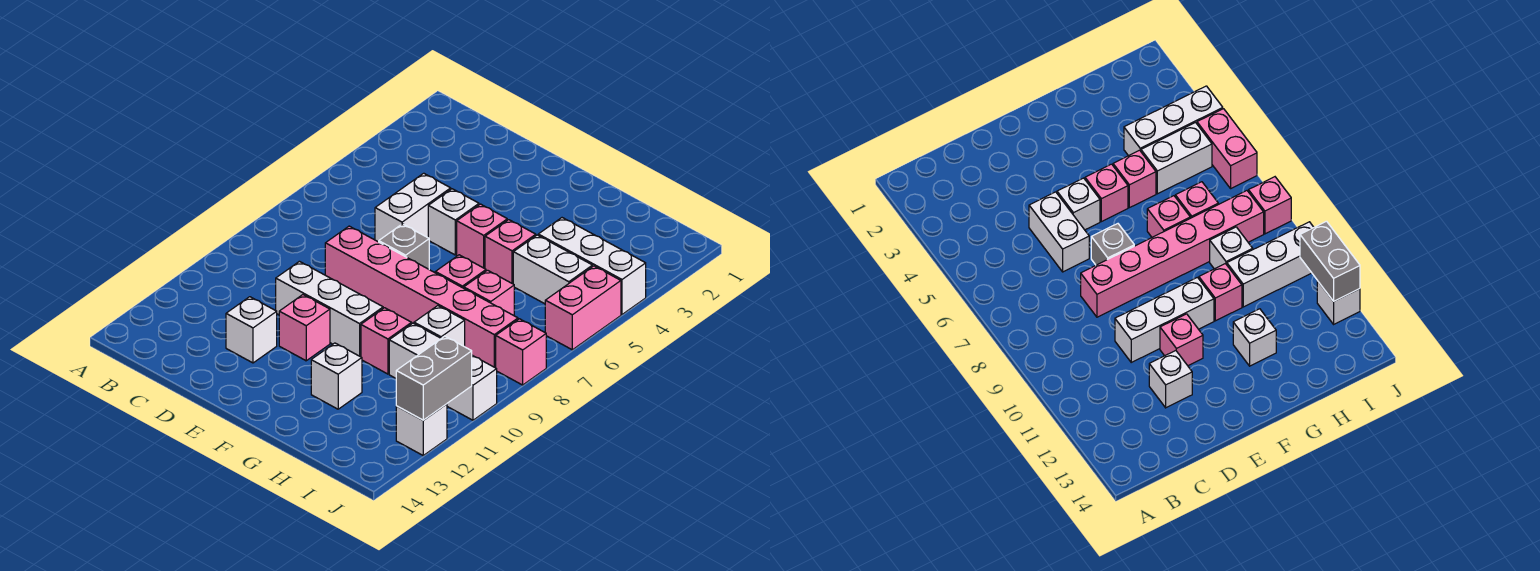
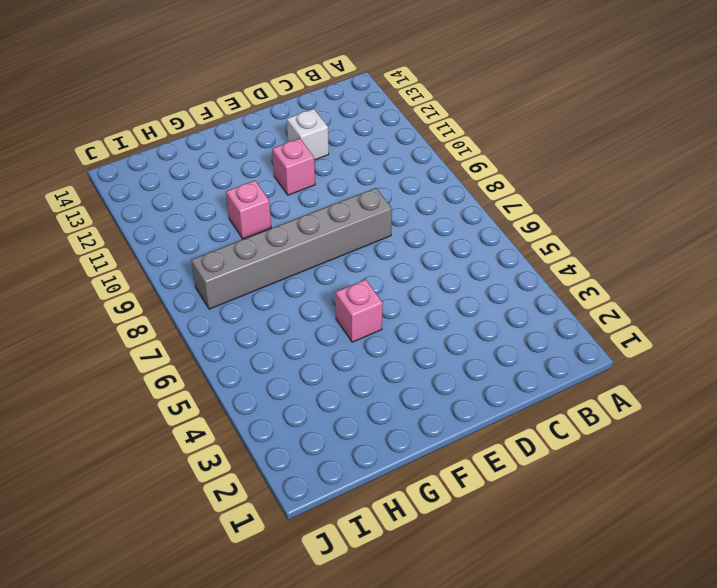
grey brick D8:I8 level 1 -> pink brick D8:I8 level 1
none -> white brick D5:D6 level 1
none -> white brick D10:F10 level 1
none -> white brick E5 level 1

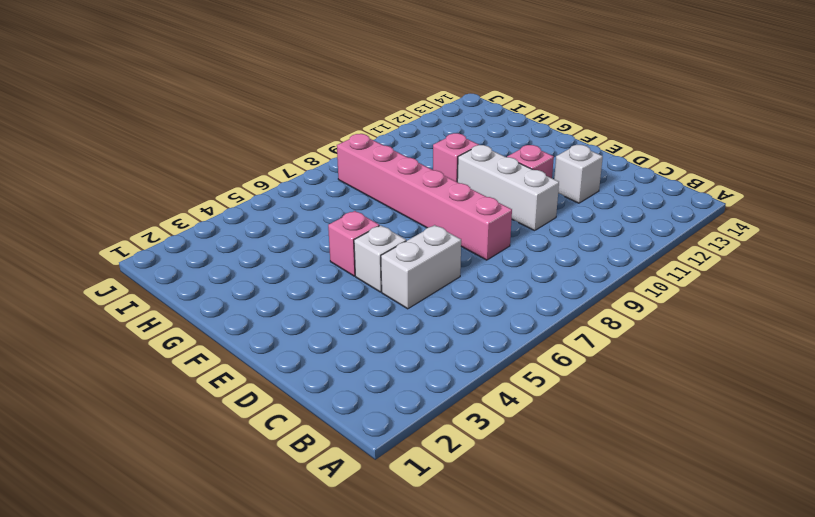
none -> grey brick E7 level 1
none -> pink brick G5 level 1
none -> pink brick G7 level 1

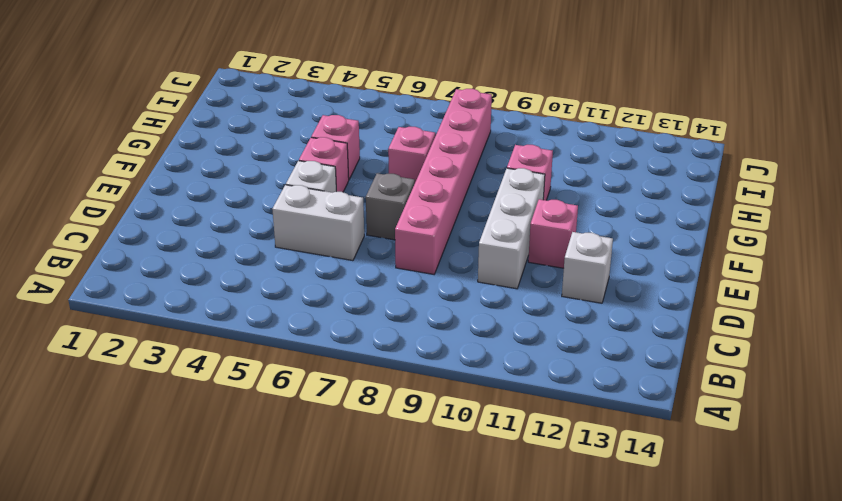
none -> white brick G12 level 1
none -> white brick H4:J4 level 1
none -> white brick H5:I5 level 1

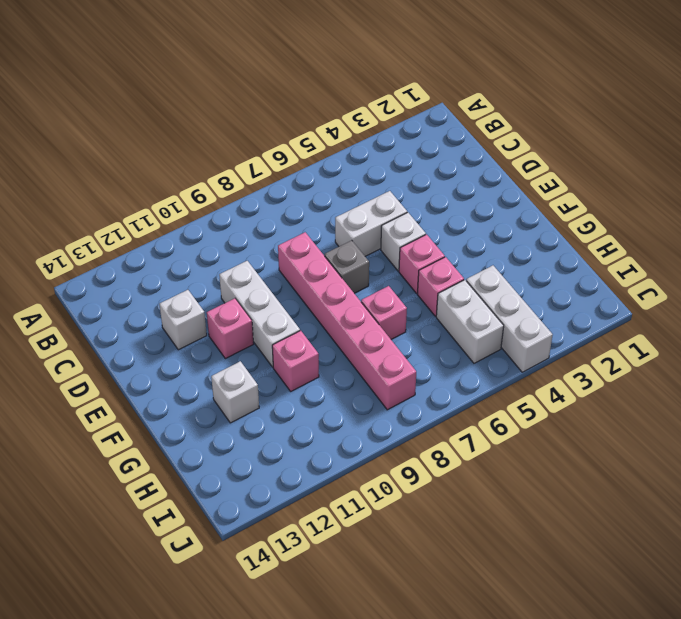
none -> pink brick H7 level 1
none -> white brick H9 level 1
none -> white brick H10:J10 level 1

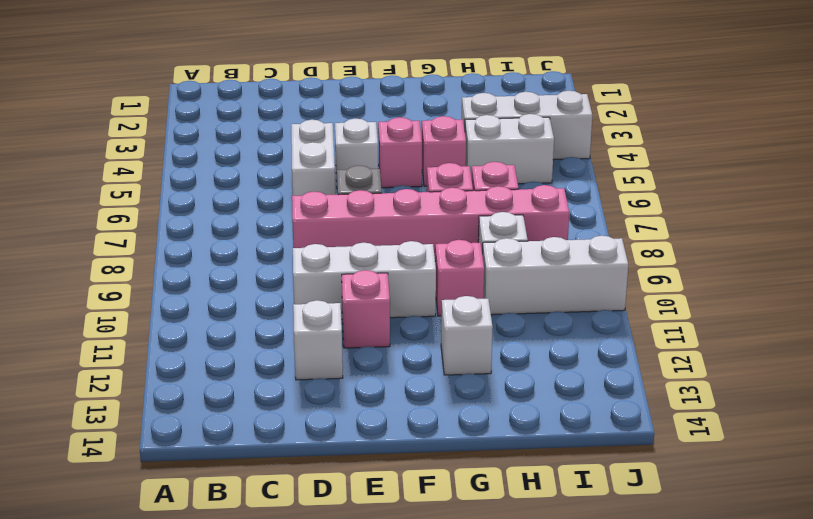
none -> pink brick J5:J6 level 1
none -> pink brick J8 level 1
none -> white brick J12 level 1

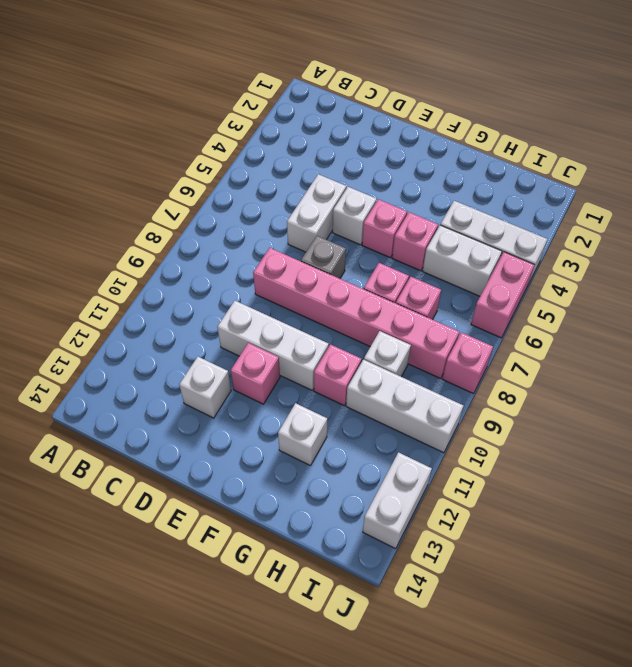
white brick J12:J13 level 1 -> white brick J12 level 1
none -> grey brick J11:J12 level 2

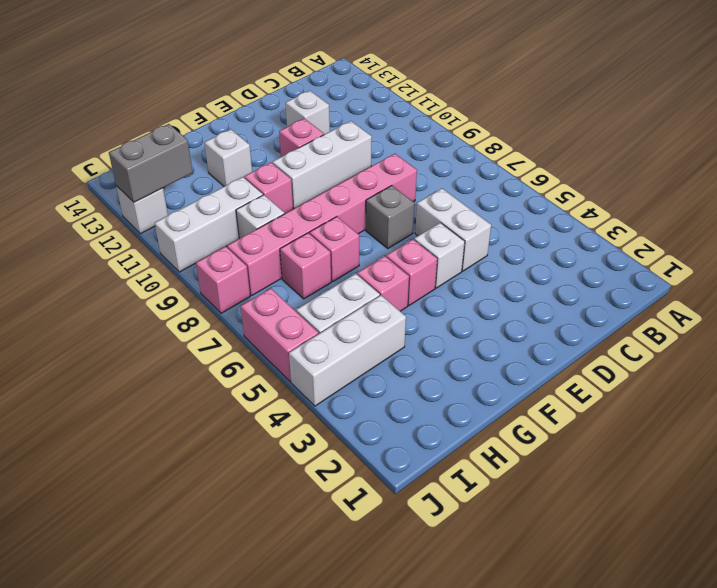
grey brick I12:J12 level 2 -> grey brick J11:J12 level 2

